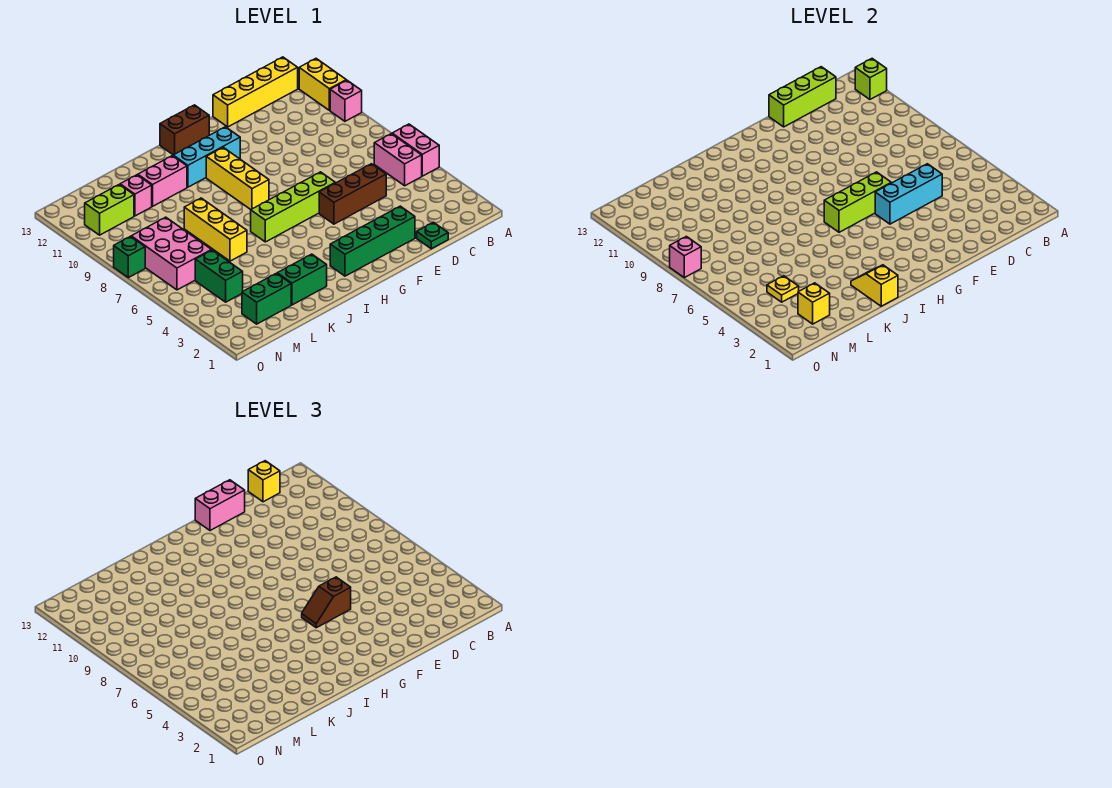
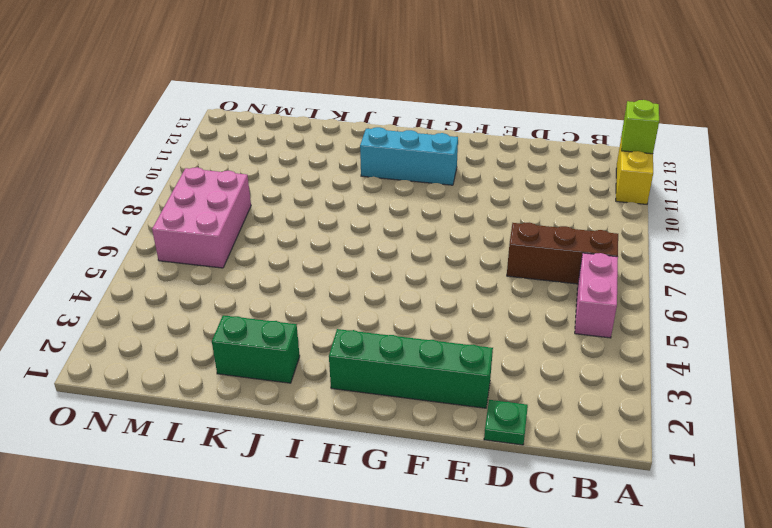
brown brick B7:D7 level 1 -> brown brick D5:F5 level 1
none -> pink brick A5:A6 level 1
none -> pink brick A10 level 1
none -> yellow brick B13:E13 level 1
none -> lime brick F6:I6 level 1

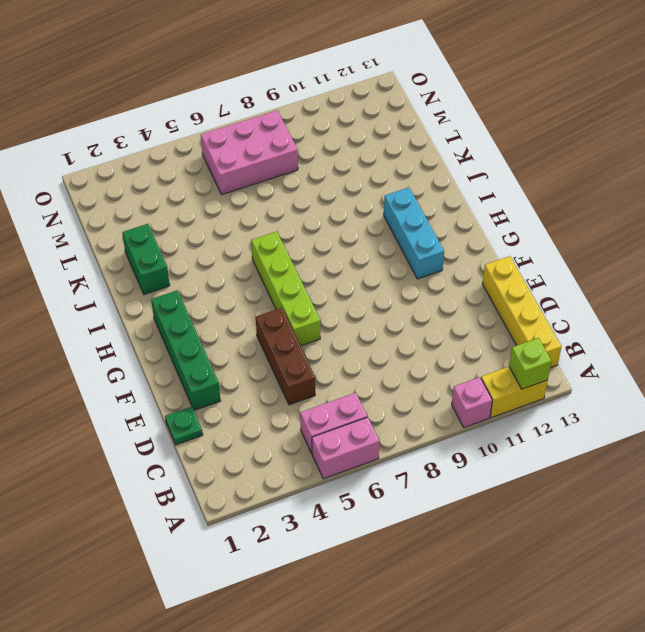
none -> brown brick G13:H13 level 1
none -> yellow brick H8:H10 level 1
none -> pink brick J11:K11 level 1
none -> yellow brick K6:K8 level 1

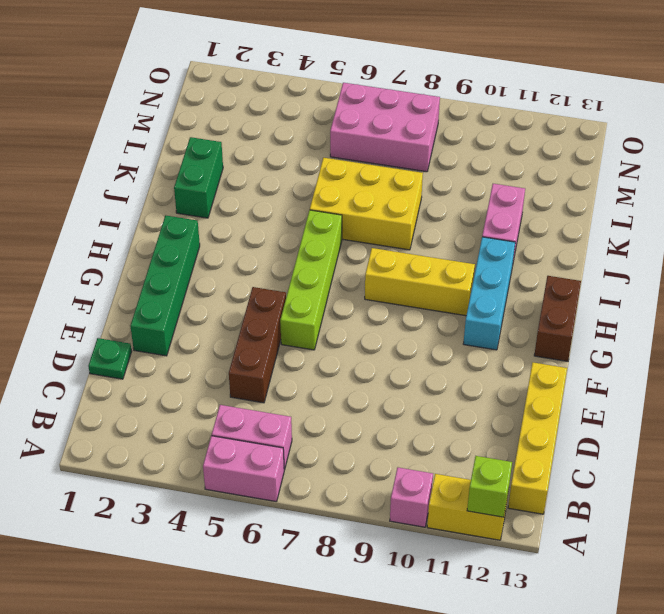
yellow brick J6:K8 level 1 -> yellow brick K6:K8 level 1
none -> green brick L2:M2 level 1
none -> pink brick L11 level 1
none -> green brick M4:M5 level 1
none -> lime brick M11:N11 level 1

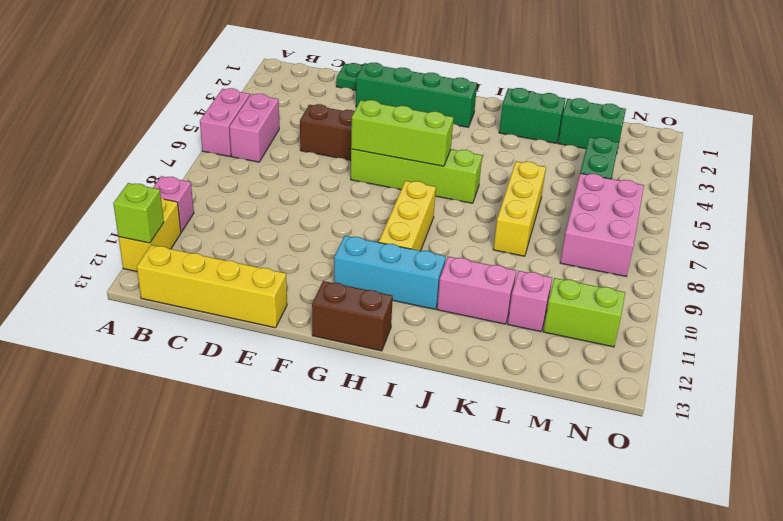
none -> green brick O8 level 1
none -> lime brick C13:E13 level 2
none -> cyan brick D5:F5 level 2
none -> yellow slope J1:J2 level 2 top 1

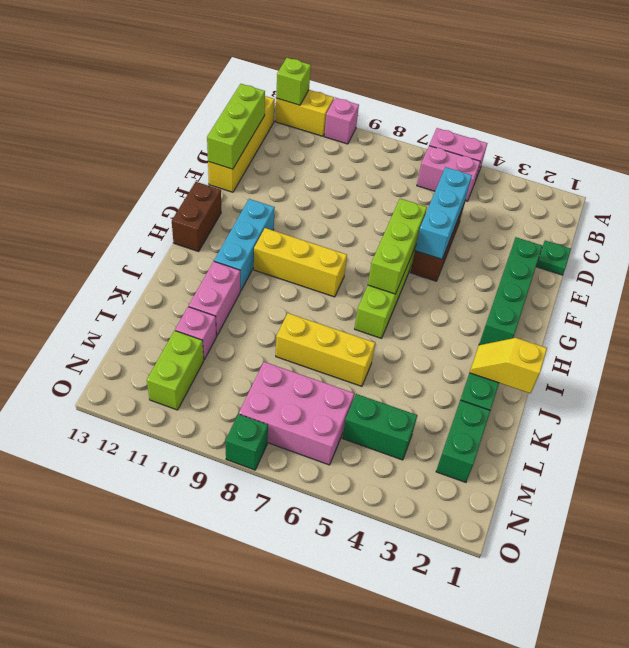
none -> yellow brick M2 level 2
none -> yellow plate M4 level 2
none -> pink brick O8 level 2
none -> yellow brick C13 level 3

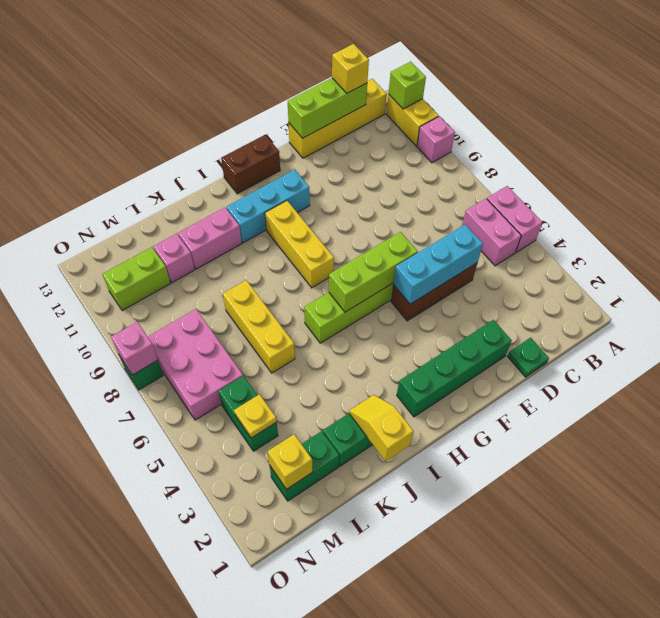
none -> pink brick E13:F13 level 3
none -> brown slope F5:G5 level 3 top F

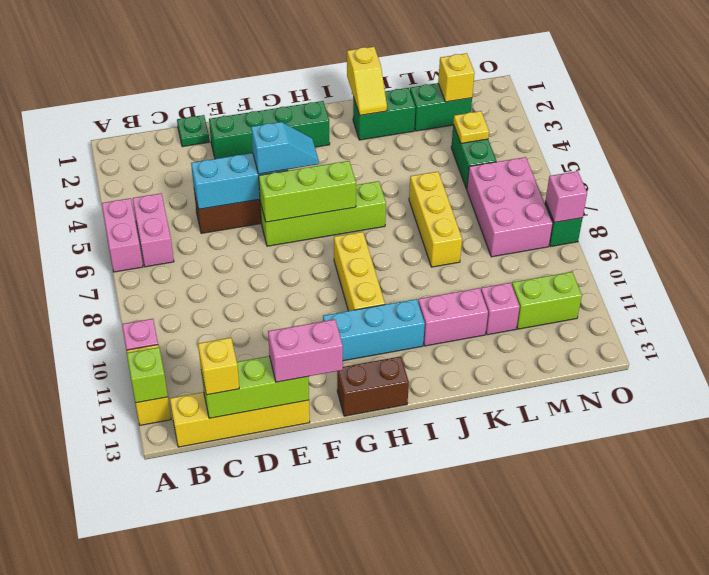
cyan slope F5:G5 level 3 top F -> brown slope F5:G5 level 3 top F

